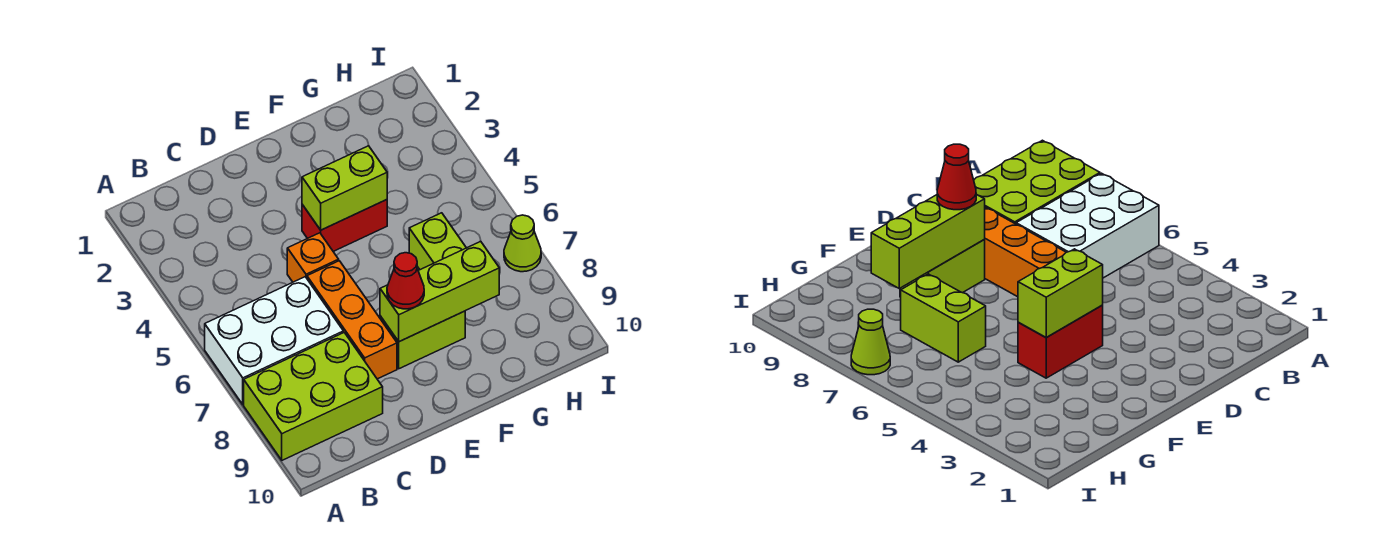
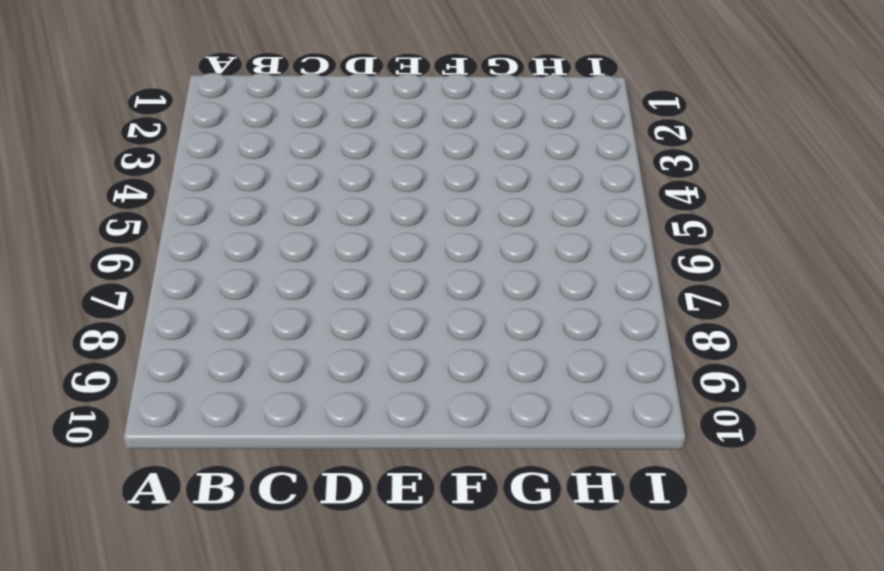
none -> white brick A6:C7 level 1
none -> lime brick A8:C9 level 1

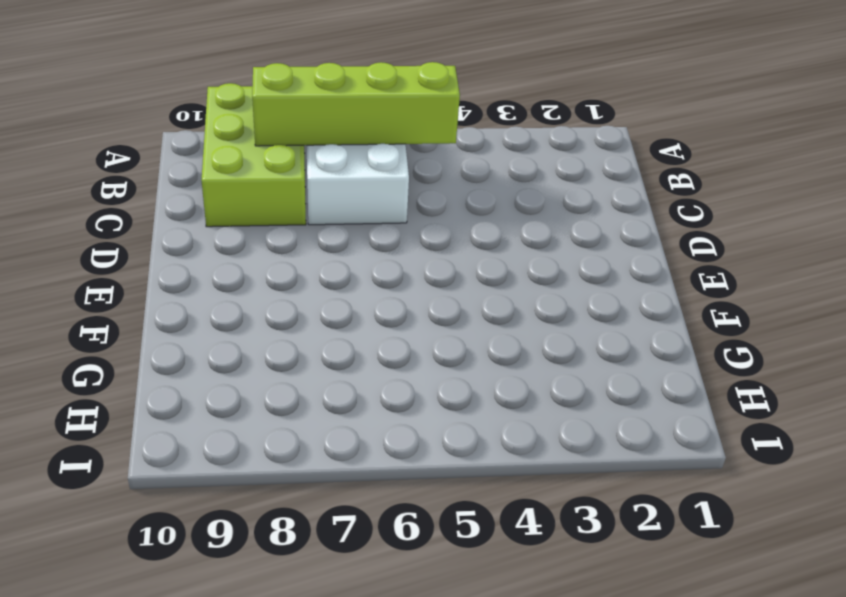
lime brick B5:B8 level 2 -> none
none -> orange brick D5 level 1
none -> orange brick D6:D8 level 1

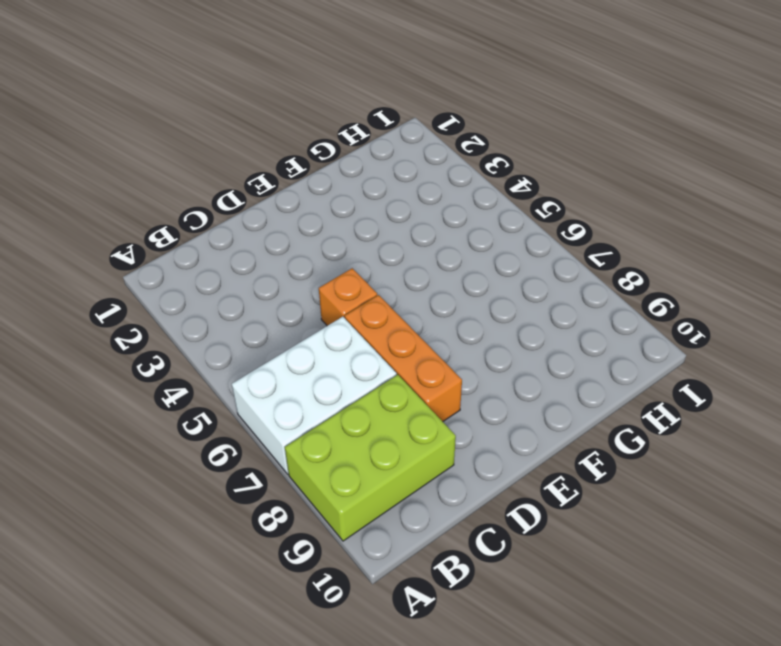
none -> red brick E4:F4 level 1
none -> lime brick E8:F8 level 1

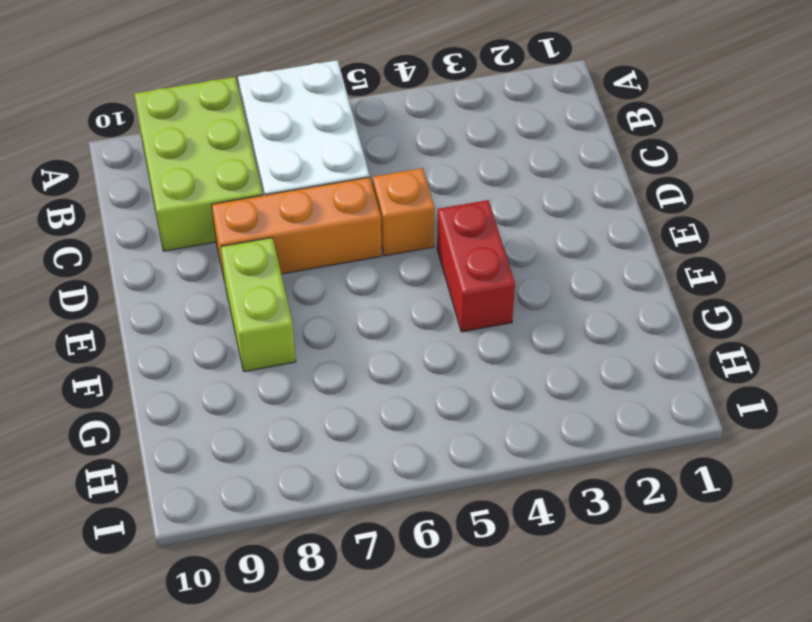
none -> lime brick G6:G7 level 1
none -> lime cone I7 level 1

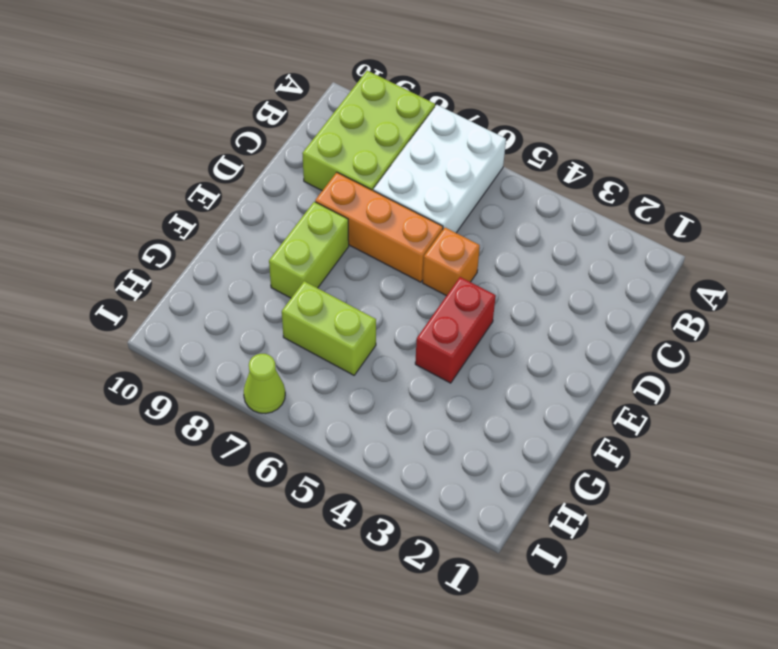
none -> lime brick E4:F4 level 2
none -> lime brick E8:G8 level 2

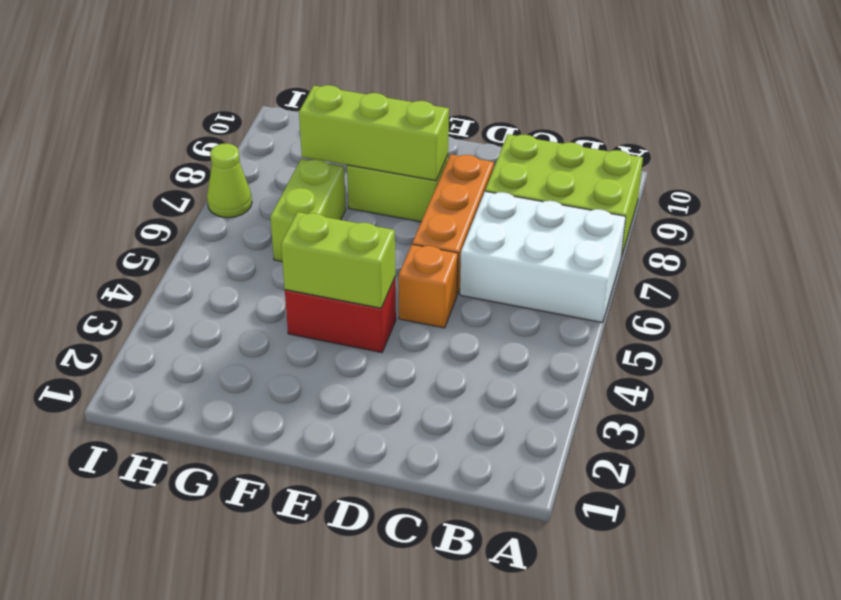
none -> red cone E8 level 3

